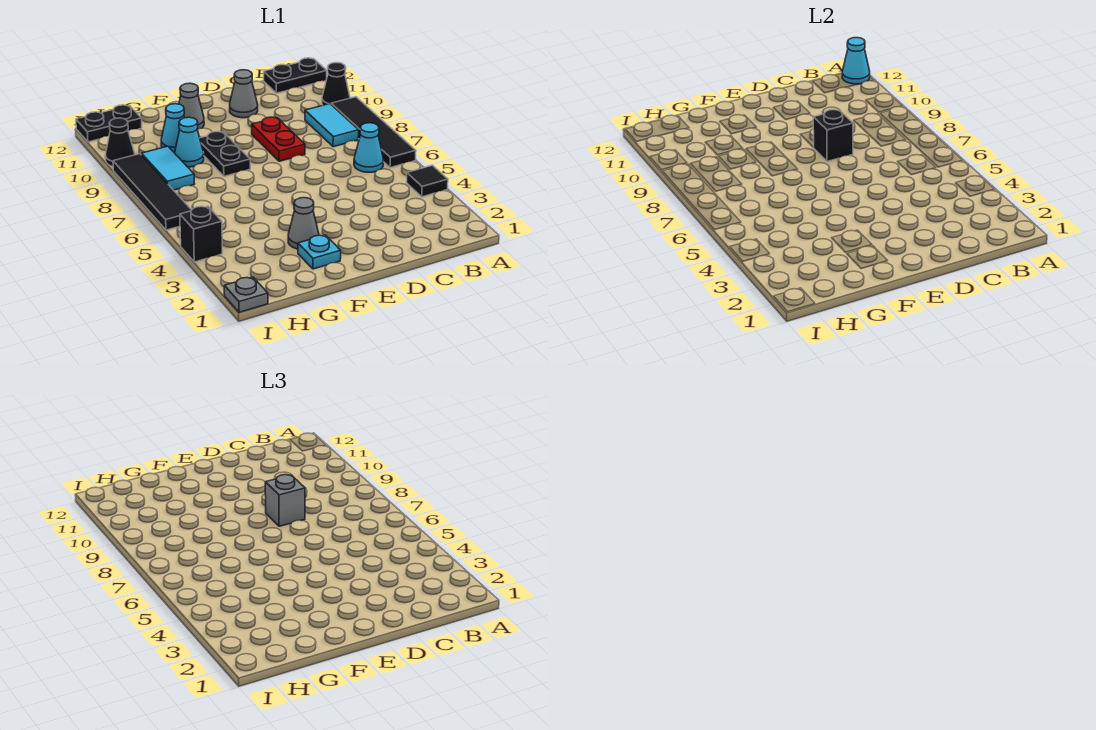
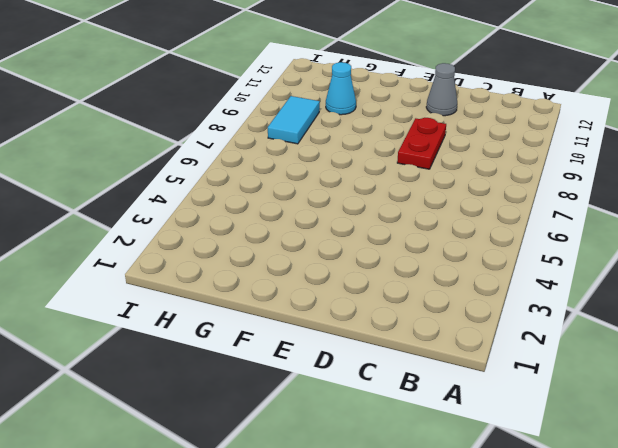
none -> black tile A4 level 1
none -> black tile A6:A9 level 1
none -> black cone A10 level 1

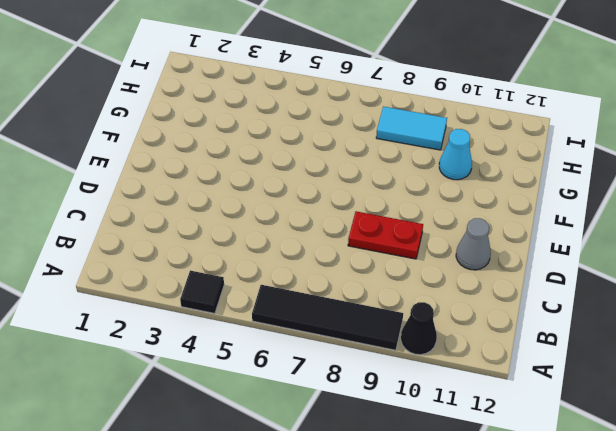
none -> black plate A12:B12 level 1
none -> cyan cone B6 level 1
none -> cyan tile B8:B9 level 1

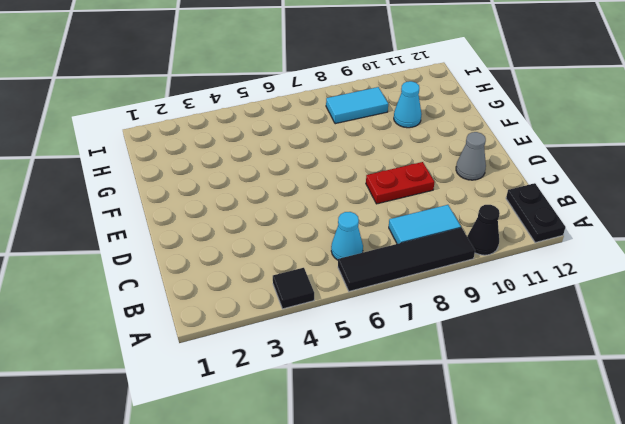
none -> cyan plate F2 level 1
none -> grey cone F3 level 1
none -> black plate F8:F9 level 1

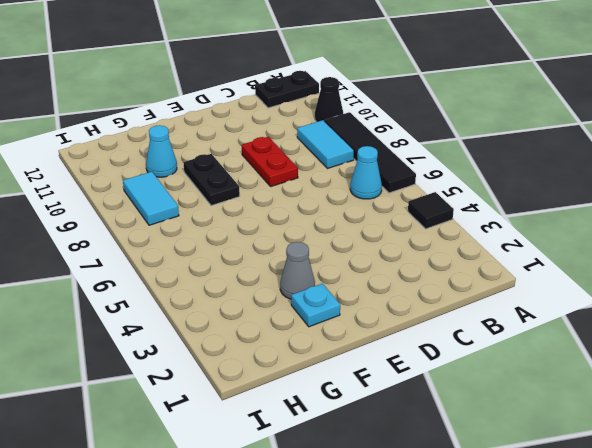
none -> grey cone D11 level 1
none -> grey cone F11 level 1
none -> cyan cone G9 level 1

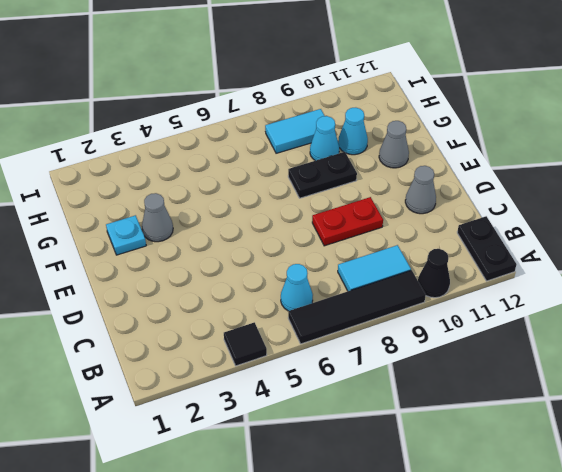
none -> black plate H12:I12 level 1
none -> grey plate I1 level 1
none -> black brick I4 level 1

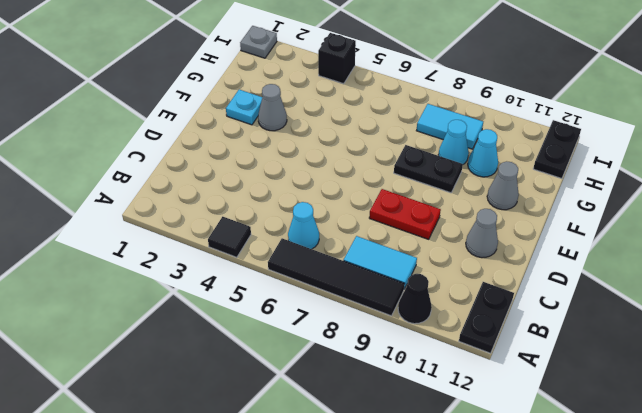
none -> black tile I6:I9 level 1
none -> black cone I10 level 1
none -> cyan cone A12 level 2

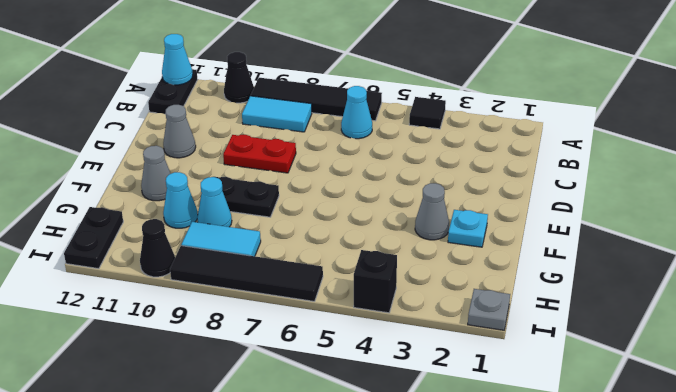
none -> black brick D8 level 2
none -> grey brick D8 level 3

